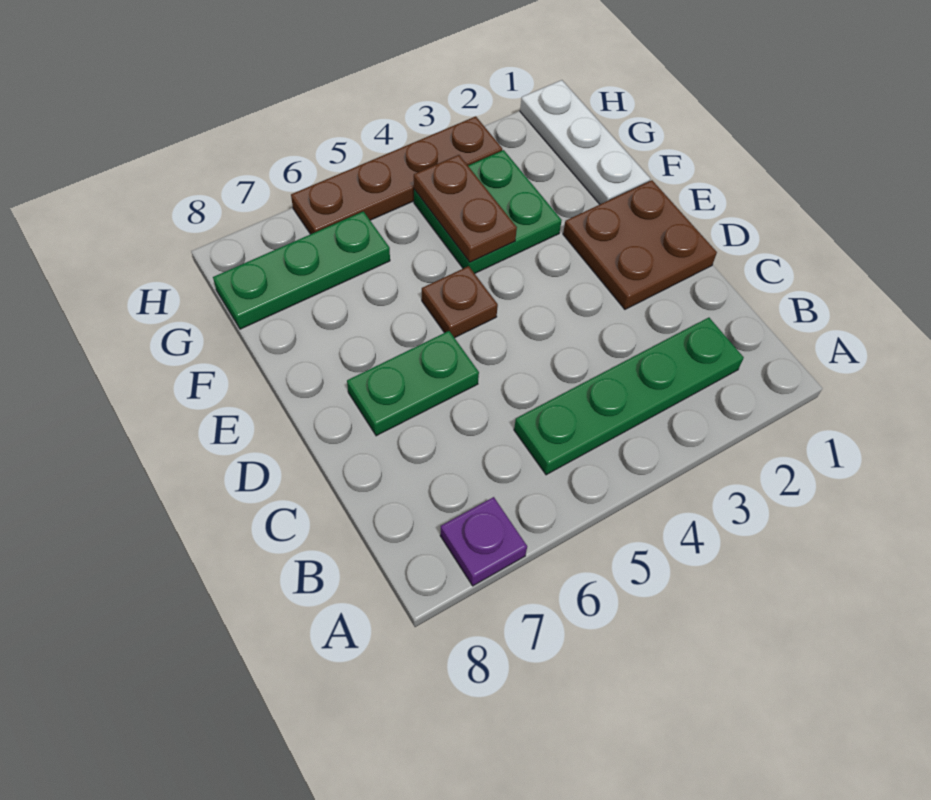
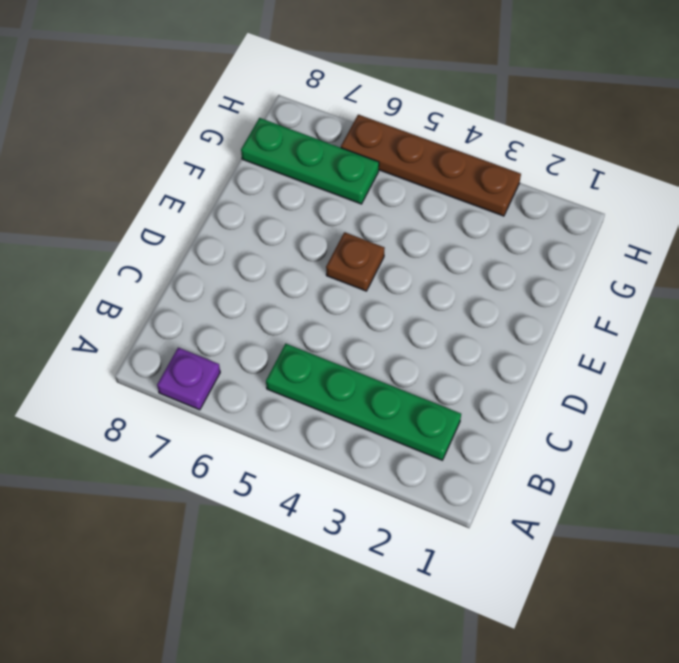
none -> brown plate D1:E2 level 1
none -> green plate D6:D7 level 1

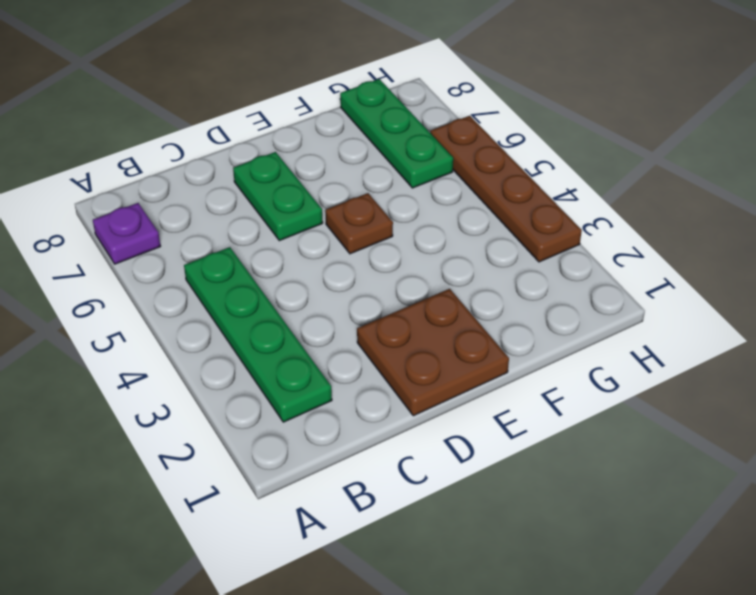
none -> white plate F1:H1 level 1
none -> green plate F3:G4 level 1

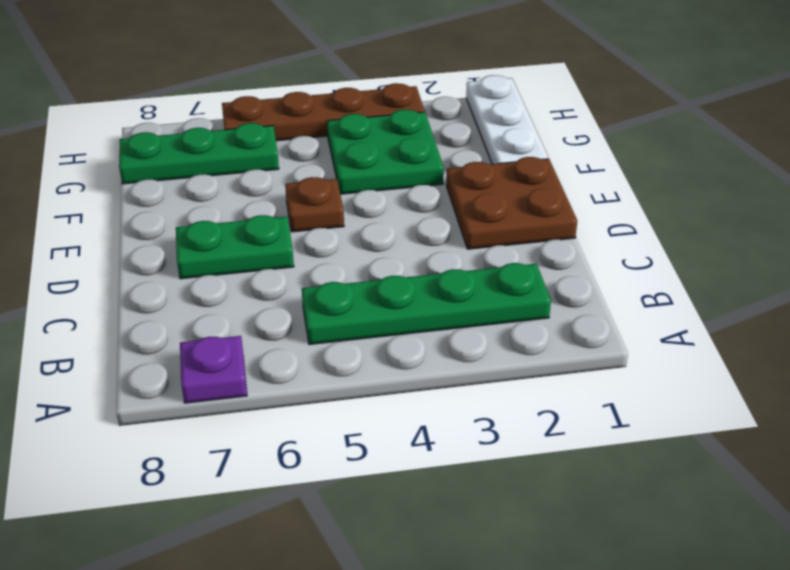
none -> brown plate F4:G4 level 2

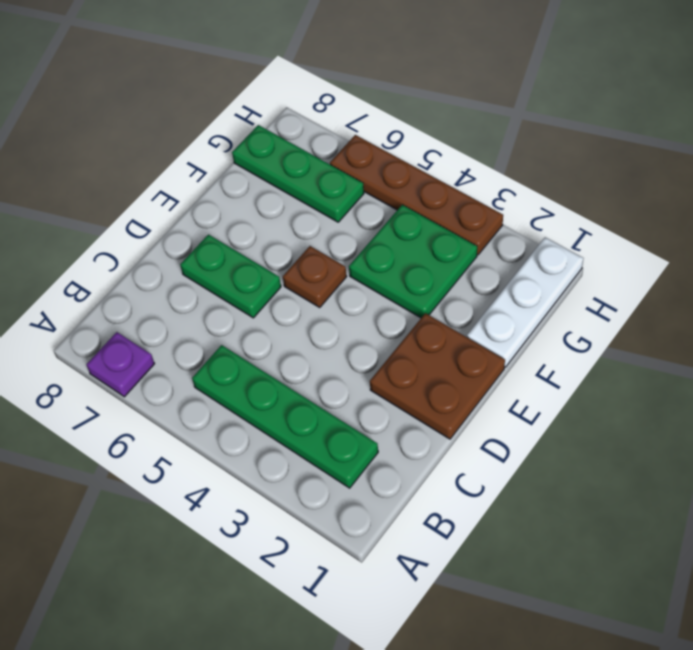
none -> brown plate F4:G4 level 2

